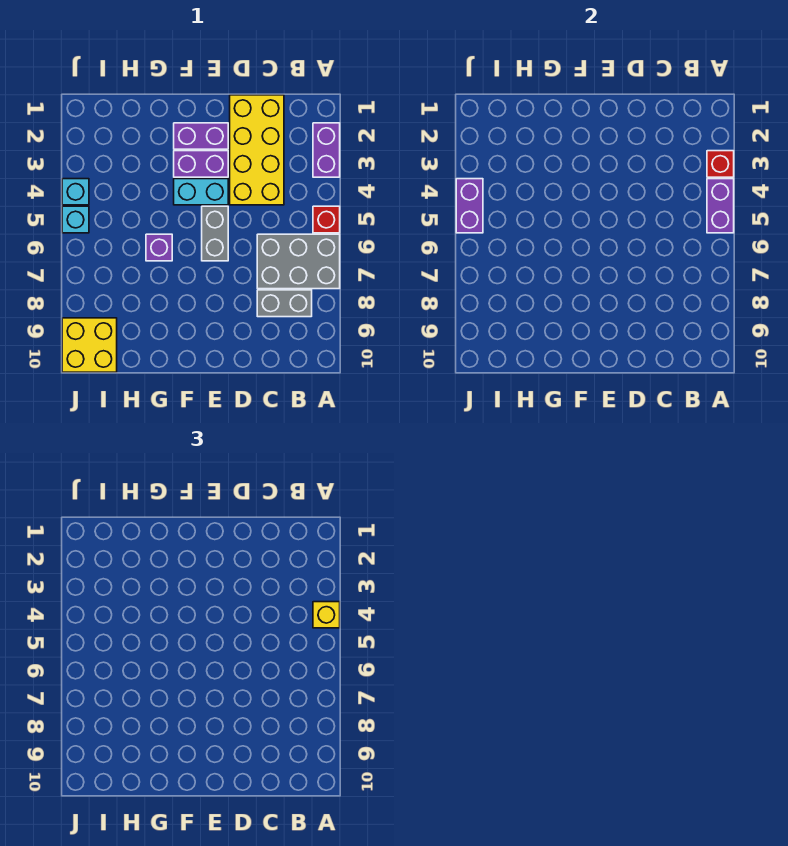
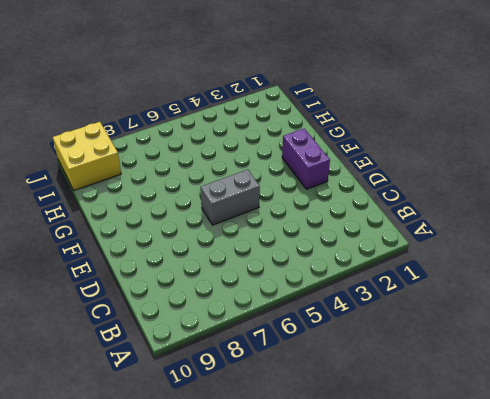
none -> purple brick A2:A3 level 1
none -> red brick A5 level 1
none -> grey brick A6:C7 level 1

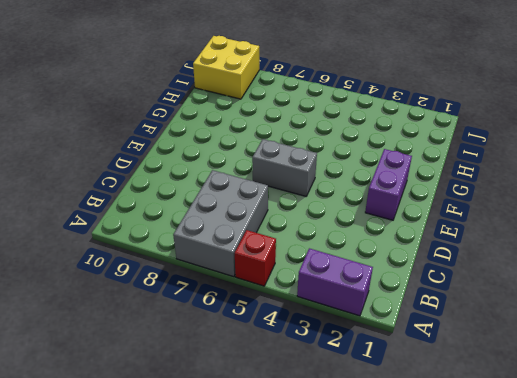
none -> grey brick B8:C8 level 1
none -> yellow brick C1:D4 level 1
none -> purple brick E3:F3 level 1

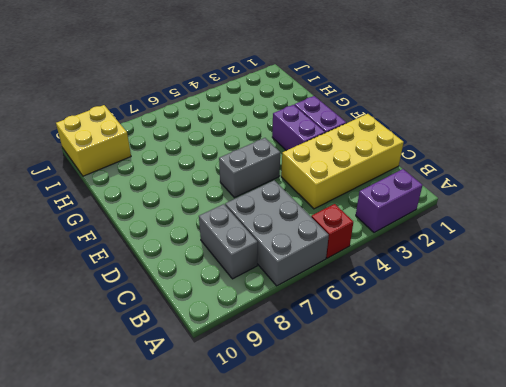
none -> cyan brick E4:F4 level 1
none -> purple brick G6 level 1
none -> cyan brick J4 level 1

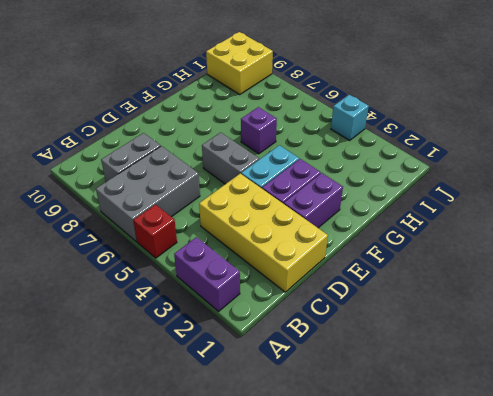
none -> cyan brick J5 level 1
none -> red brick A3 level 2
none -> purple brick A4:A5 level 2

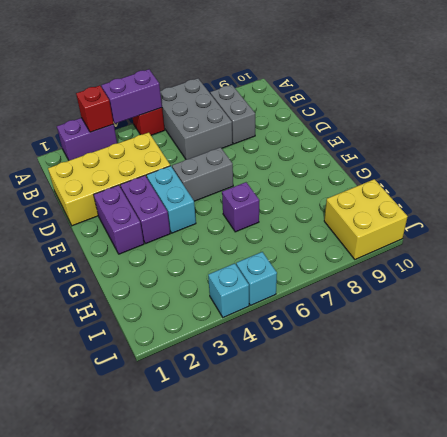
none -> purple brick J4:J5 level 2
none -> yellow brick A4 level 3

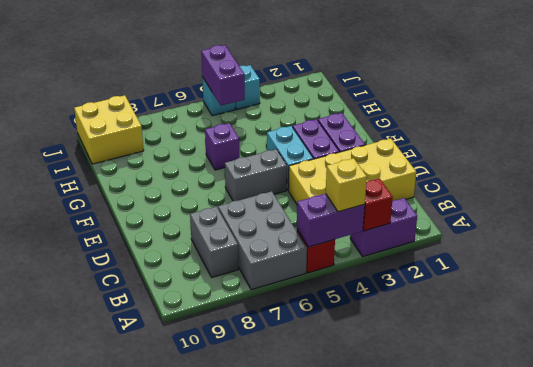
purple brick I5:J5 level 2 -> purple brick J4:J5 level 2

